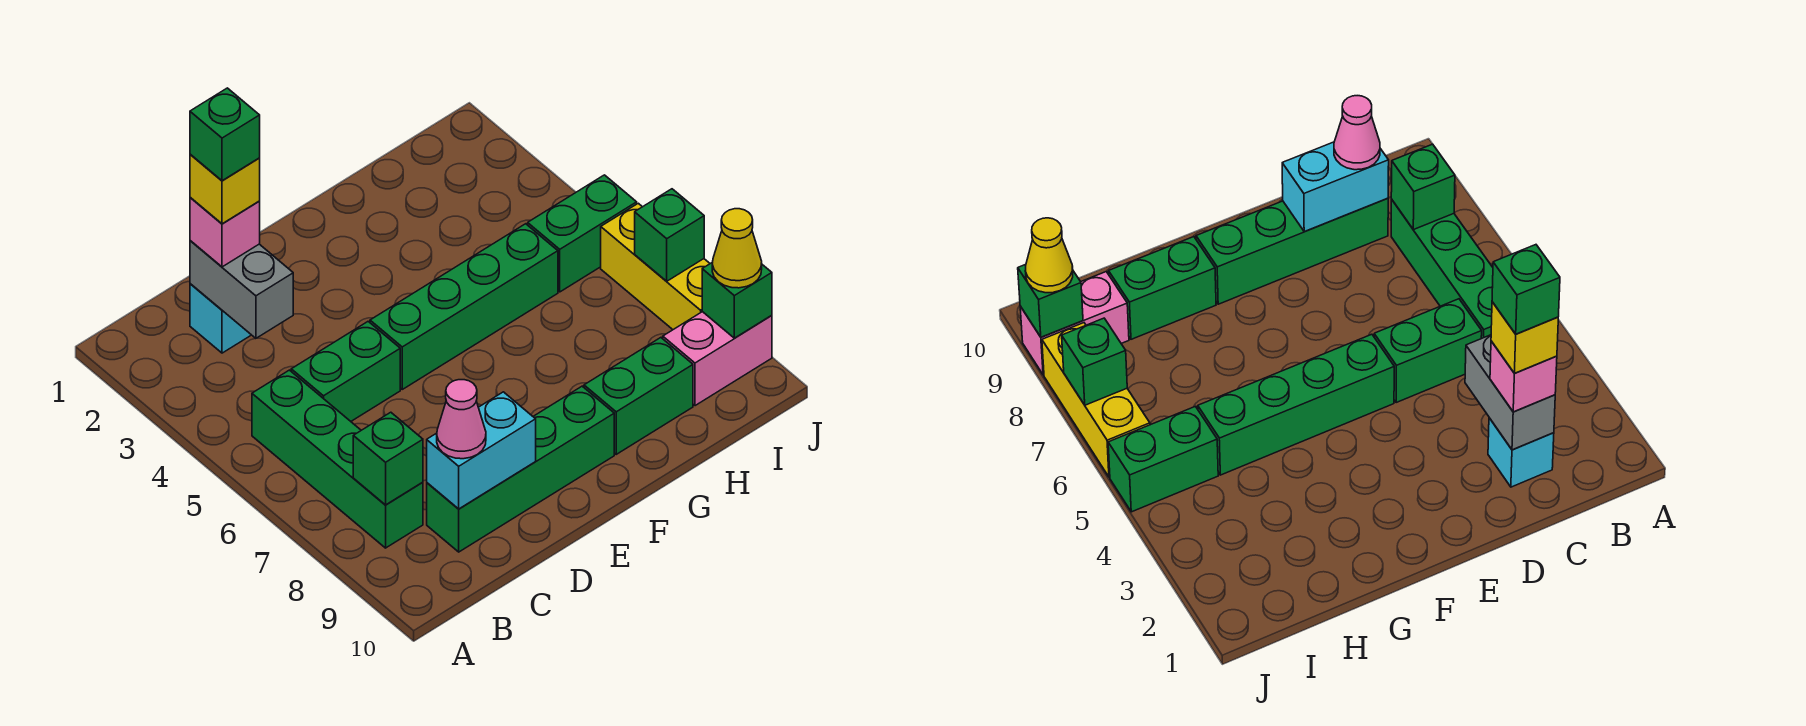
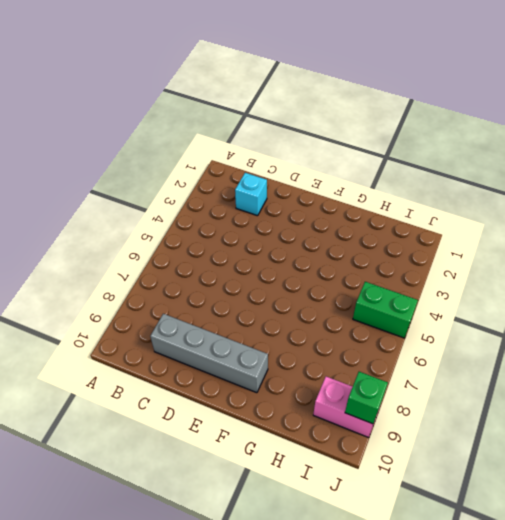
grey brick C9:F9 level 1 -> green brick C9:F9 level 1
none -> green brick B5:B8 level 1
none -> green brick C5:D5 level 1
none -> green brick E5:H5 level 1

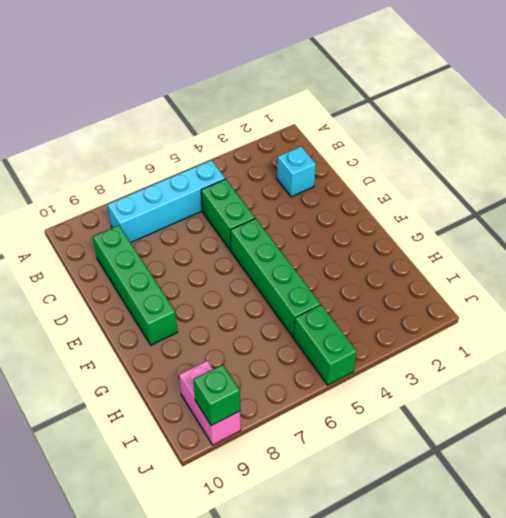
cyan brick B5:B8 level 1 -> green brick B5:B8 level 1
none -> green brick G9:H9 level 1
none -> yellow brick J6:J8 level 1
none -> green brick B8 level 2

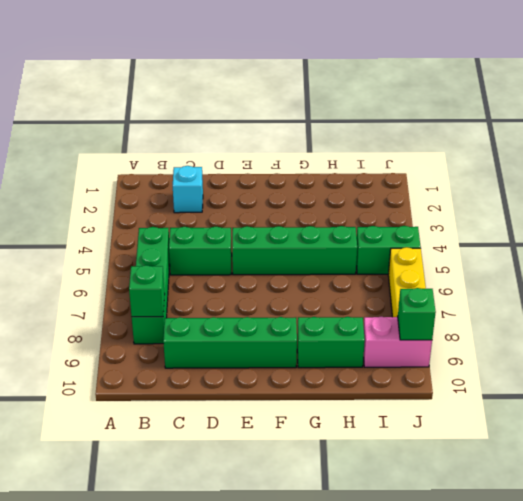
none -> grey brick C2:C3 level 2
none -> cyan brick C9:D9 level 2
none -> green brick J7 level 2

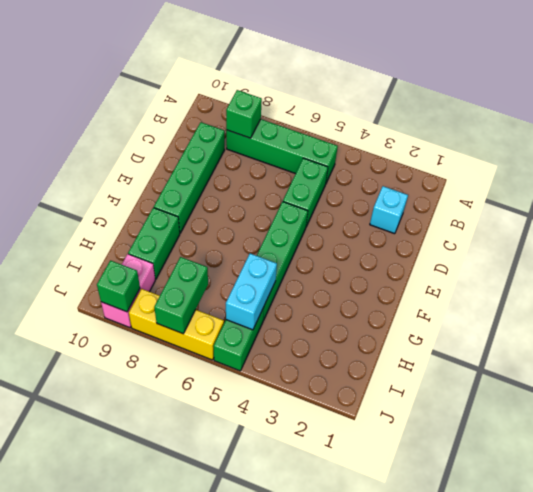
cyan brick H5:I5 level 2 -> cyan brick C9:D9 level 2
green brick I7:J7 level 2 -> green brick J7 level 2
none -> grey brick C2:C3 level 2
none -> pink brick C2 level 3
none -> pink cone C9 level 3

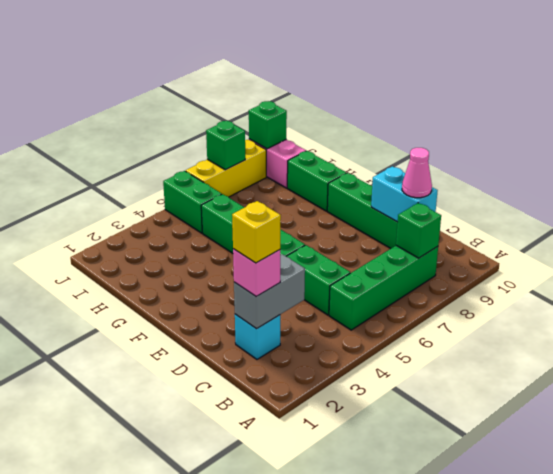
none -> yellow cone J9 level 3
none -> green brick C2 level 5

